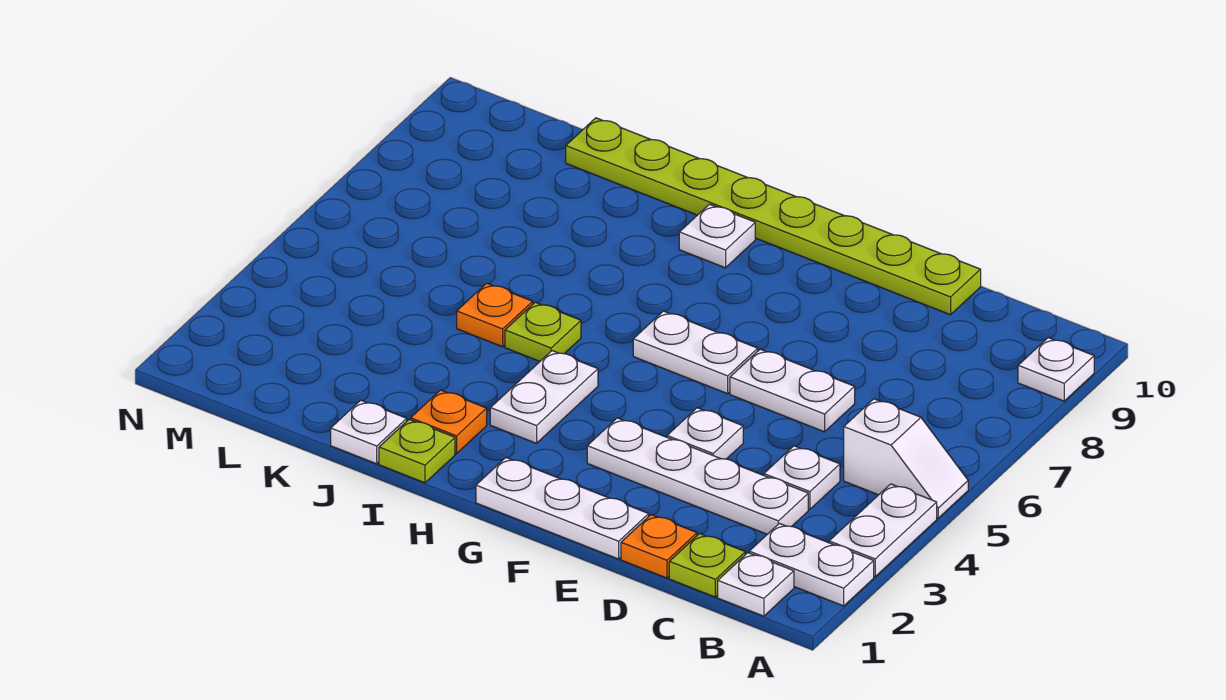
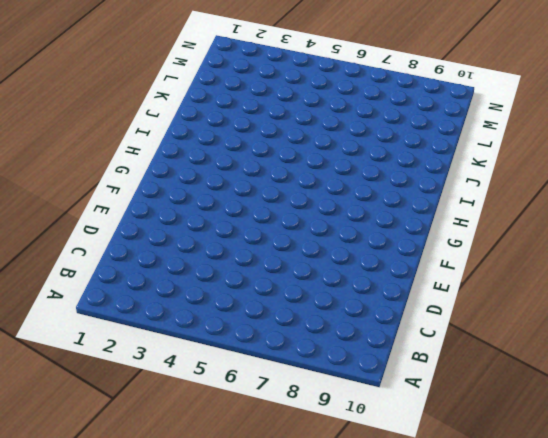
none -> white plate A2:B2 level 1
none -> white plate A3:A4 level 1
none -> white slope A5:B5 level 1 top B

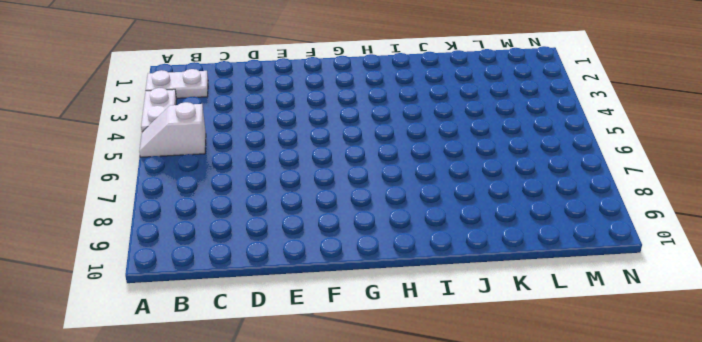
none -> white plate A9 level 1
none -> white plate B1 level 1
none -> lime plate C1 level 1

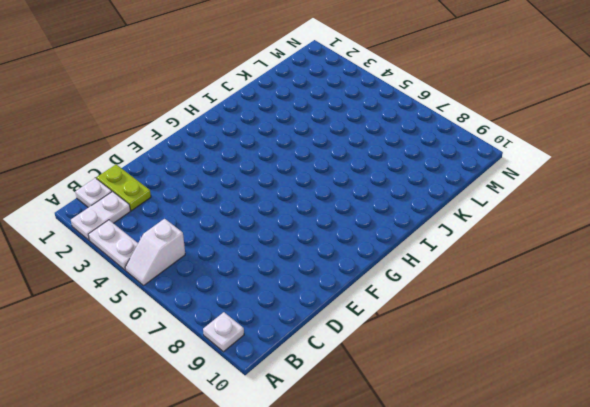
lime plate C1:C2 level 1 -> lime plate C1 level 1
none -> white plate C3:F3 level 1
none -> white plate C4 level 1
none -> orange plate D1 level 1

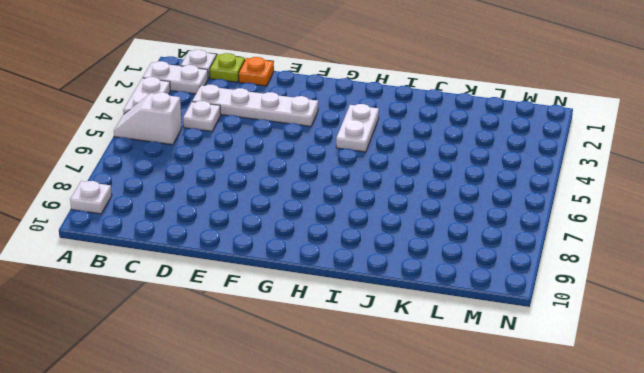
none -> white plate D6:E6 level 1
none -> lime plate D10:K10 level 1
none -> white plate E1:G1 level 1

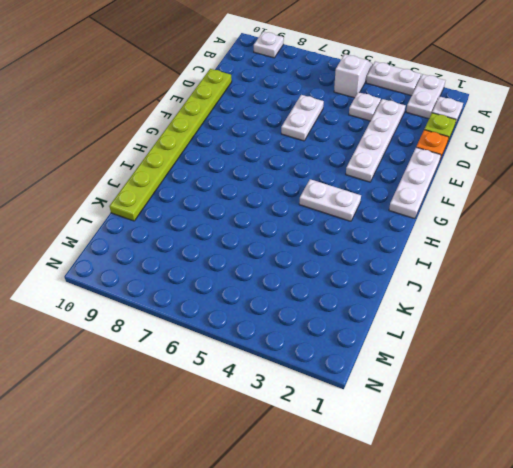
none -> white plate E4 level 1
none -> white plate F6:G6 level 1
none -> white plate H9 level 1

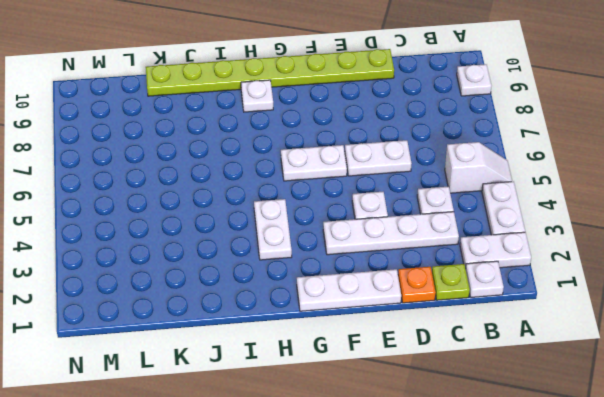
none -> lime plate I1 level 1
none -> orange plate I2 level 1
none -> lime plate I5 level 1

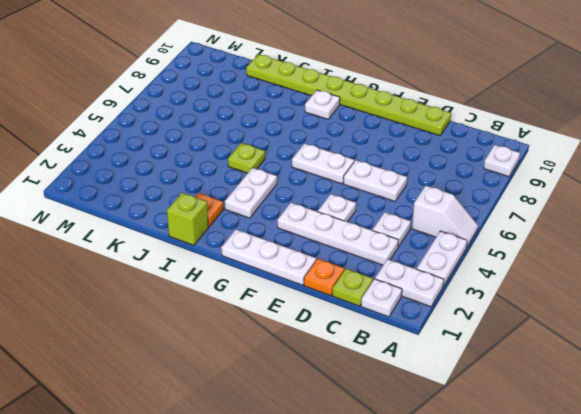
lime brick I1 level 1 -> lime plate I1 level 1
none -> white plate J1 level 1
none -> orange plate J5 level 1

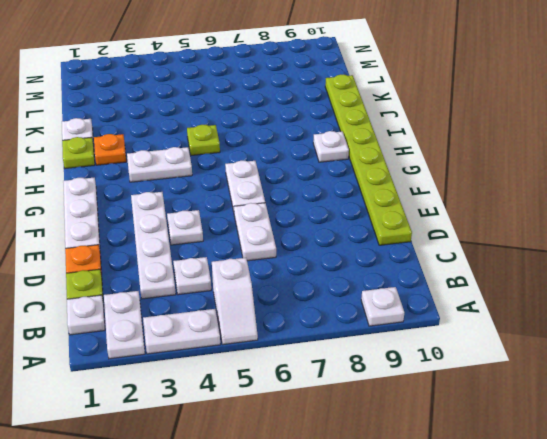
none -> orange plate J5 level 1

